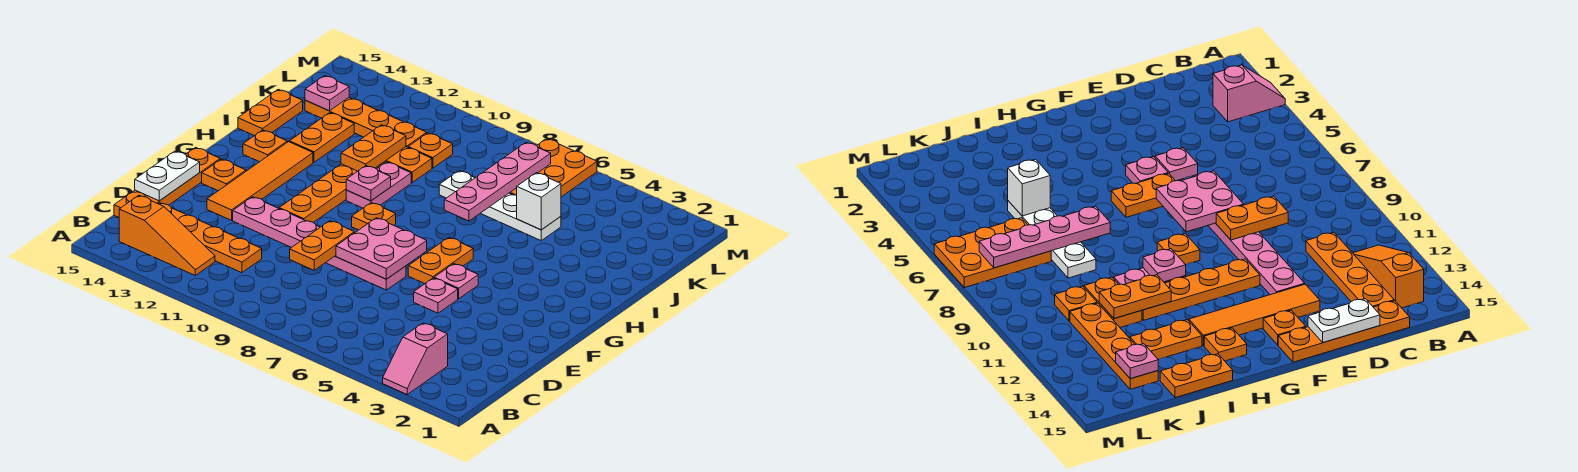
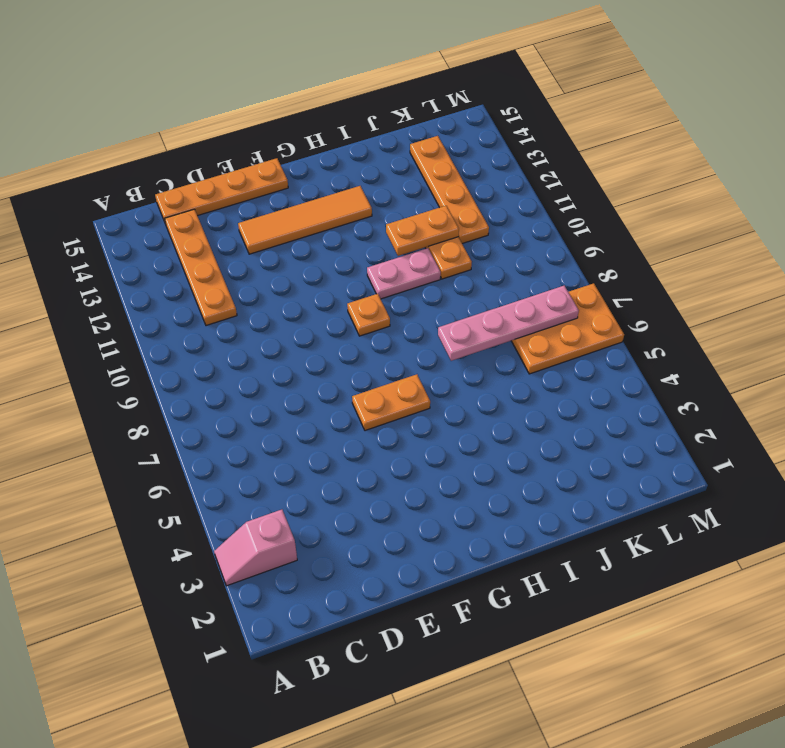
none -> orange slope B12:B14 level 1 top 14
none -> pink plate E5 level 1
none -> pink plate E7:E12 level 1

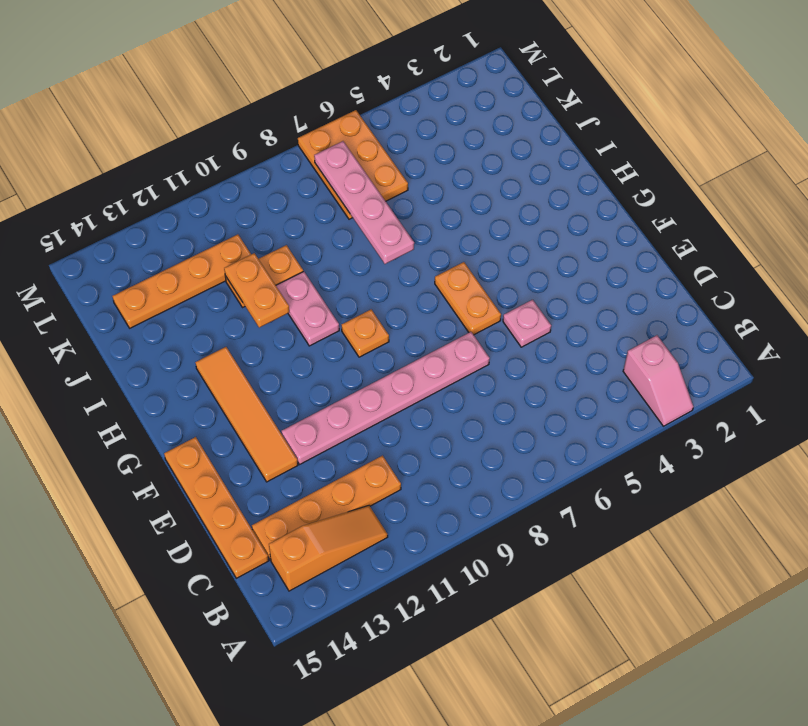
none -> pink plate F5 level 1
none -> orange plate F11:I11 level 1
none -> orange plate F14 level 1

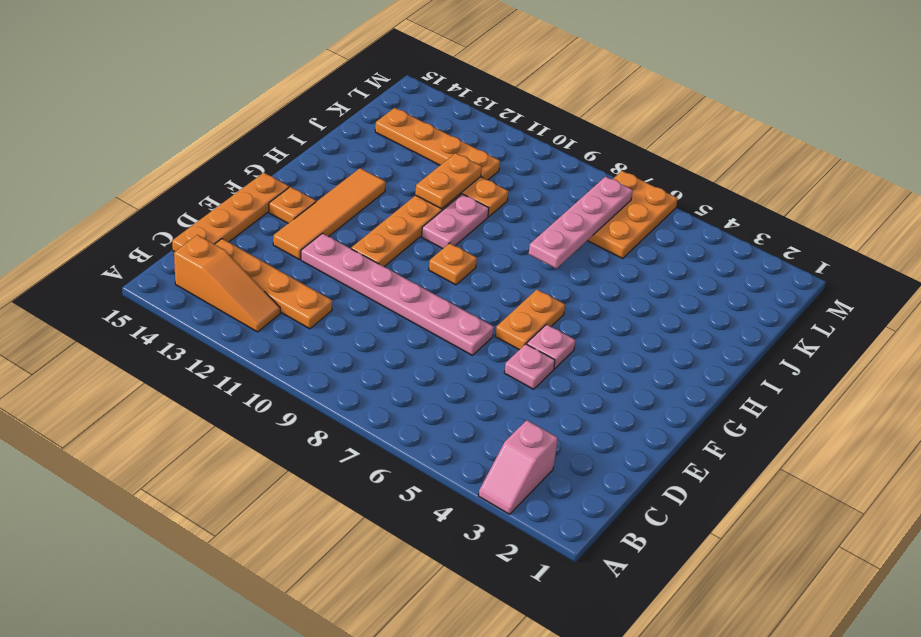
none -> orange plate H14 level 1
none -> orange plate I13:J13 level 1
none -> orange plate I15:J15 level 1

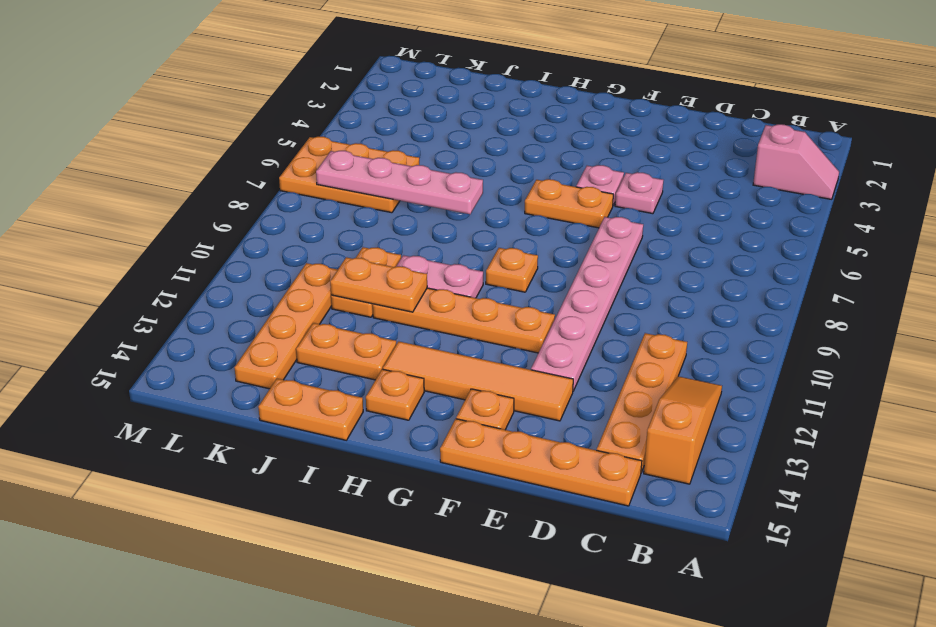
none -> white plate J5:J8 level 1
none -> orange plate K10 level 1
none -> orange plate D9:E9 level 2

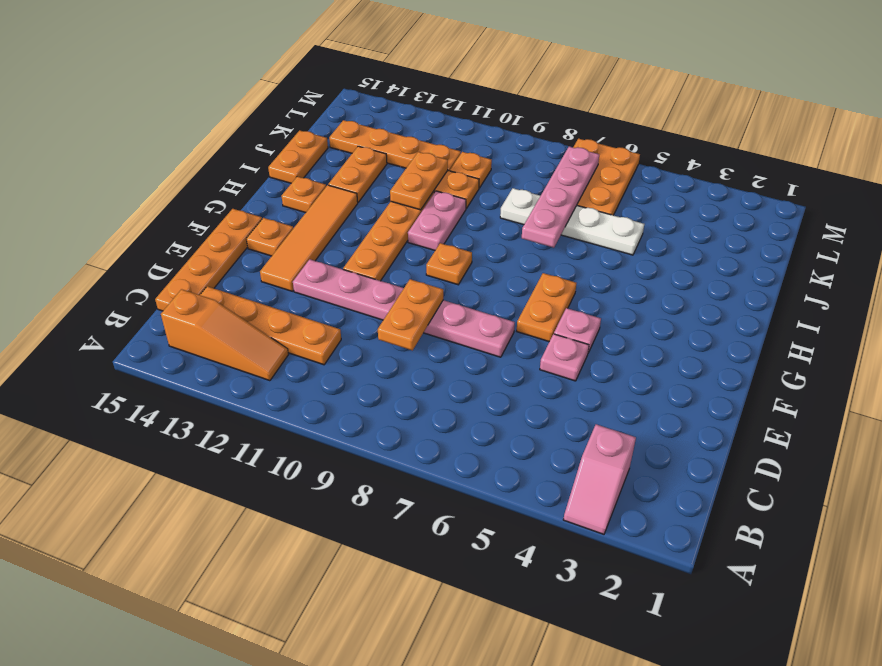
none -> white plate D15:E15 level 2
none -> pink plate E7:F8 level 2
none -> pink plate H10 level 2

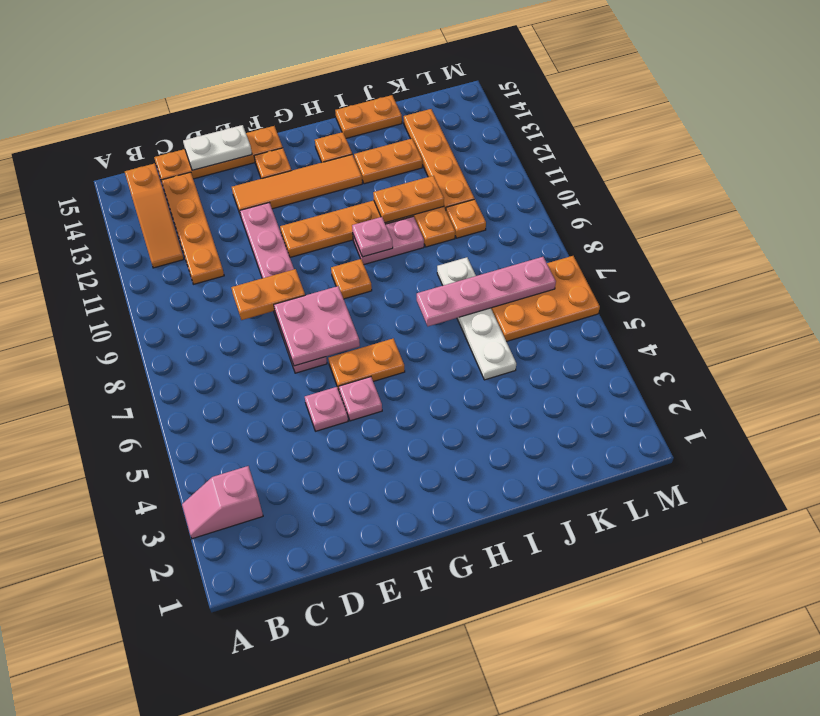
none -> white brick J5 level 2
none -> pink plate K14 level 2

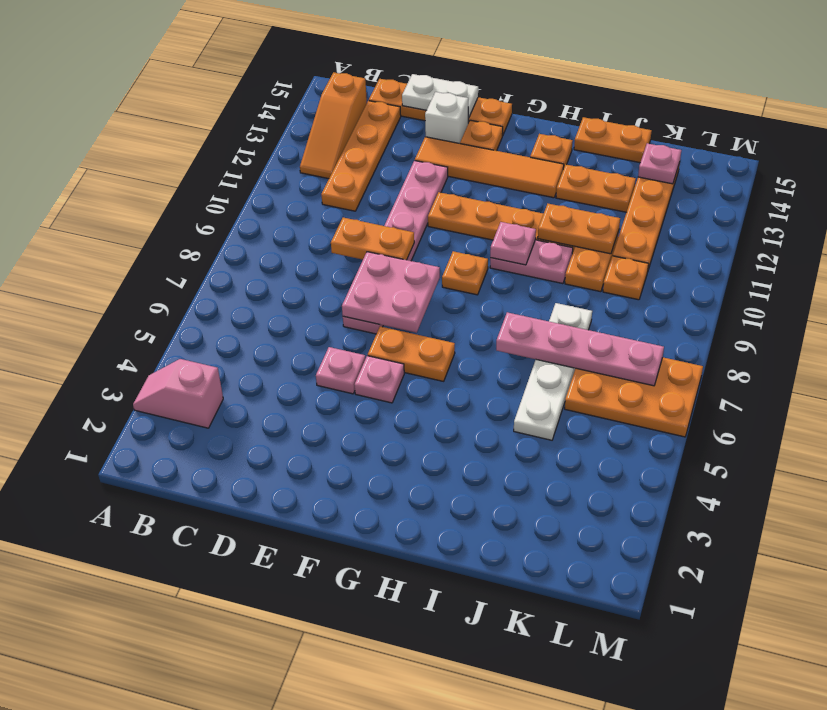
white brick E14 level 1 -> white brick J5 level 2

